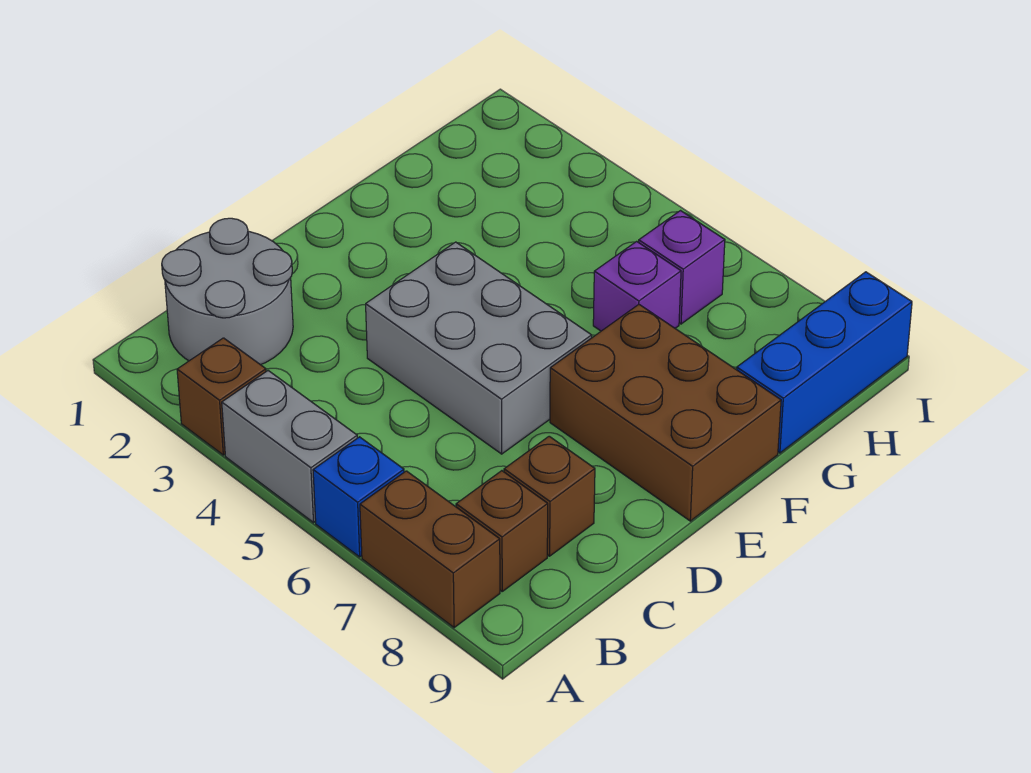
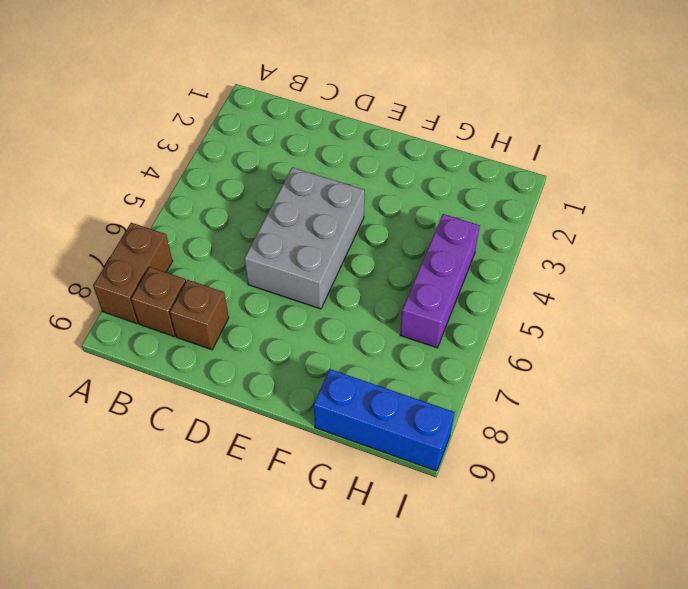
purple brick H4:H6 level 1 -> purple brick H6 level 1
none -> brown brick A3 level 1
none -> grey brick A4:A5 level 1
none -> blue brick A6 level 1

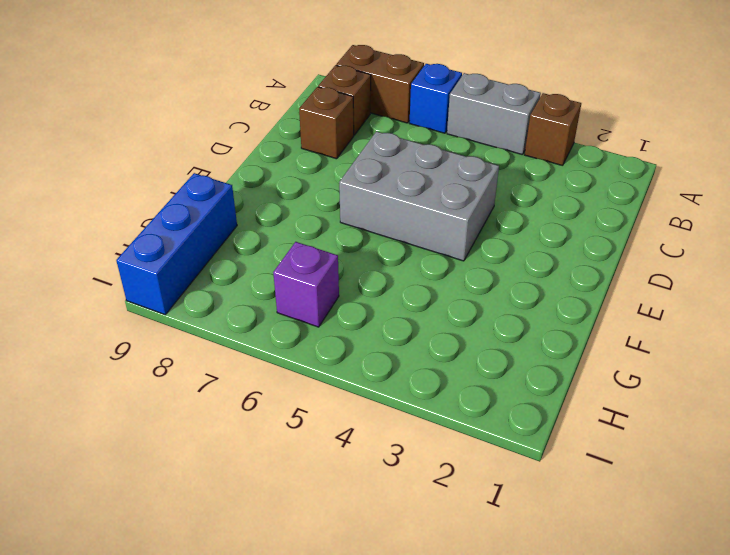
none -> grey round brick B1:C2 level 1
none -> brown brick E7:F9 level 1
none -> purple brick G6 level 1

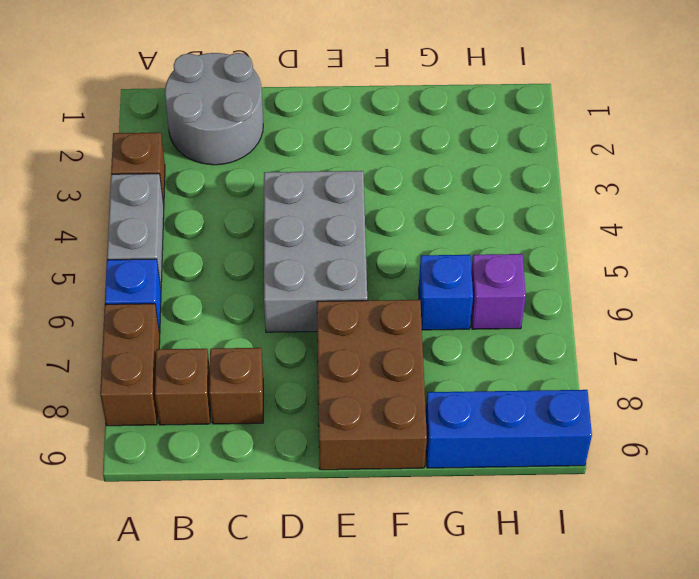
blue brick G6 level 1 -> purple brick G6 level 1

